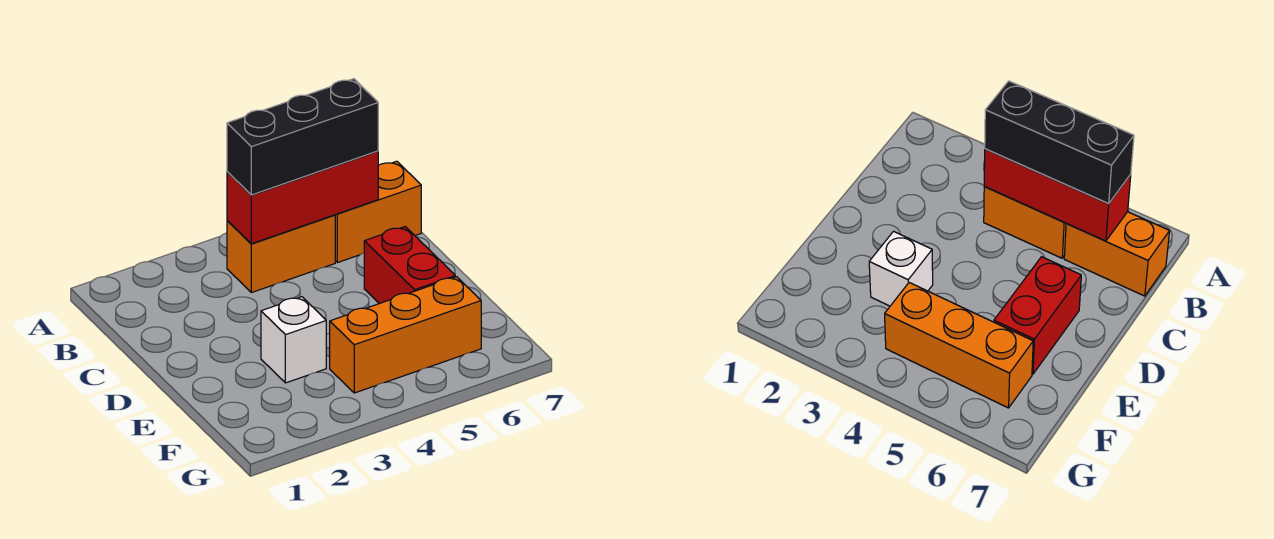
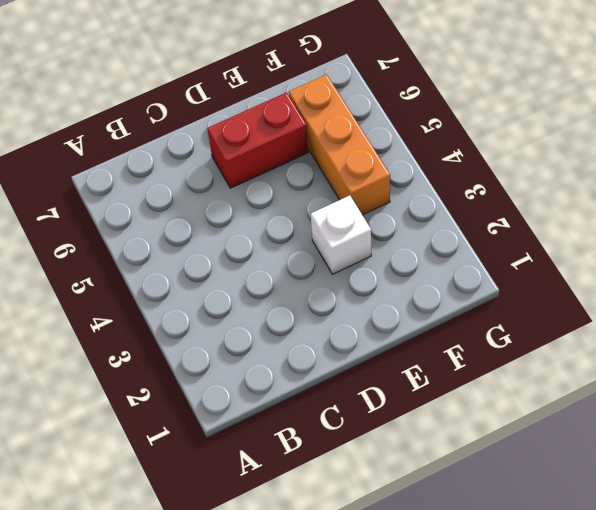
none -> orange brick B4:B5 level 1
none -> orange brick B6:B7 level 1

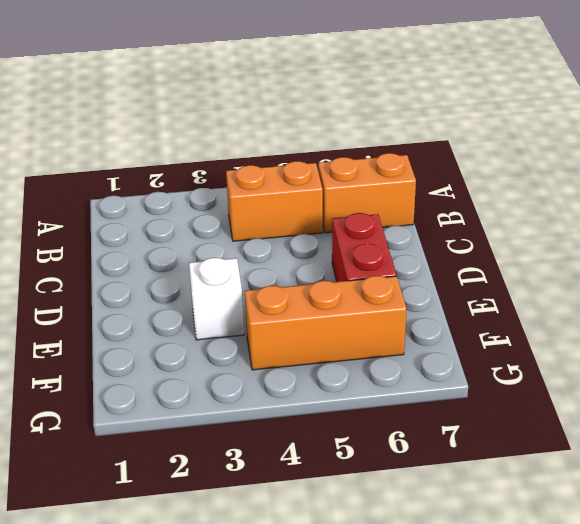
none -> red brick B4:B6 level 2
none -> black brick B4:B6 level 3

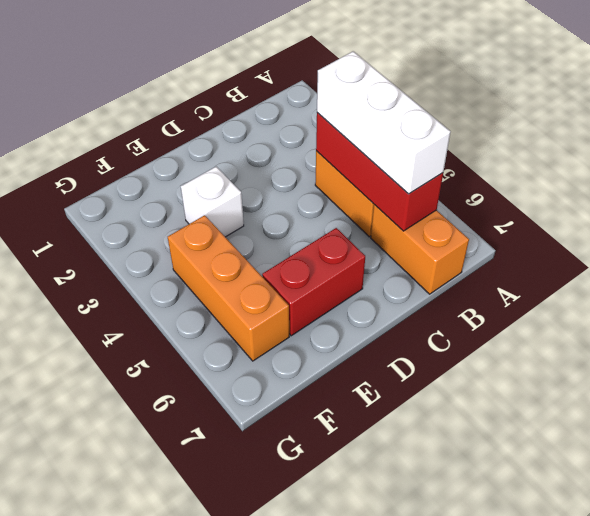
white brick B4:B6 level 3 -> black brick B4:B6 level 3

